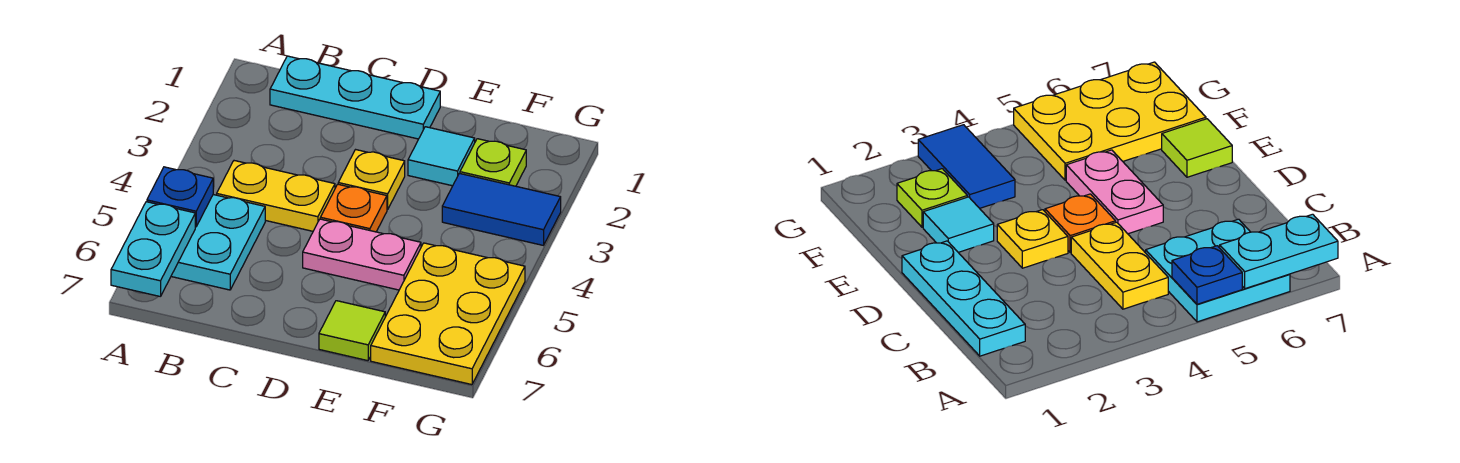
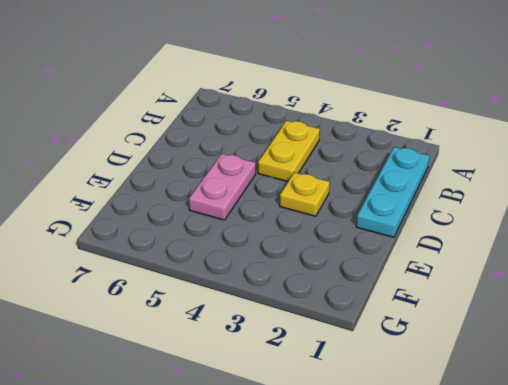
none -> cyan plate A5:B6 level 1
none -> orange plate D4 level 1
none -> cyan tile E2 level 1

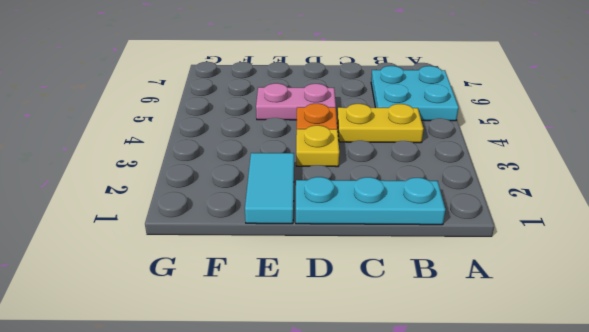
cyan tile E1:E2 level 1 -> cyan tile E2 level 1
none -> lime tile E7 level 1
none -> lime plate F2 level 1
none -> blue tile F3:G3 level 1

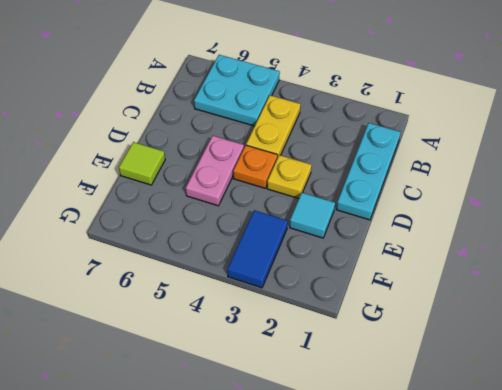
none -> lime plate F2 level 1
none -> yellow plate F5:G7 level 1
none -> blue plate A5 level 2

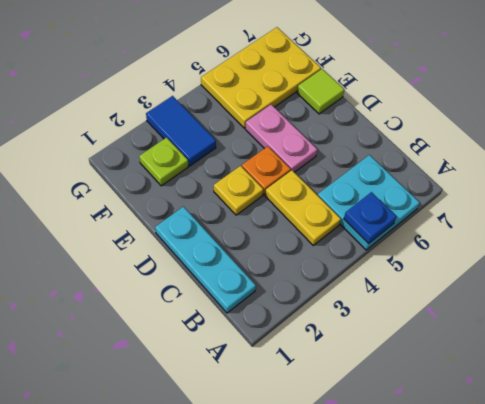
none -> cyan tile E2 level 1
none -> cyan plate A6:A7 level 2

